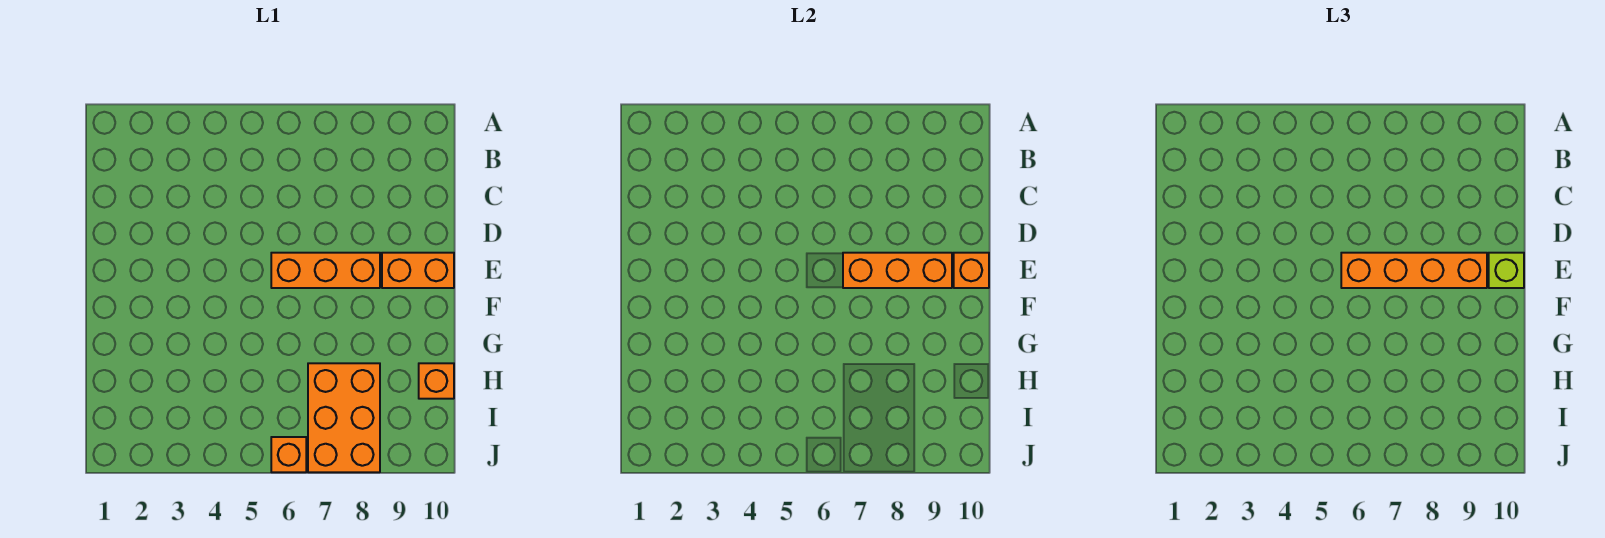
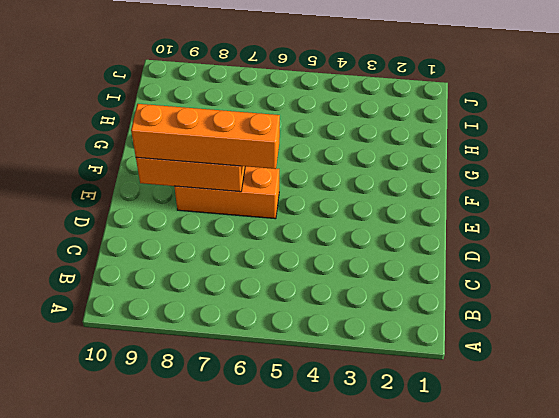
none -> orange brick E9:E10 level 1
none -> orange brick H7:J8 level 1

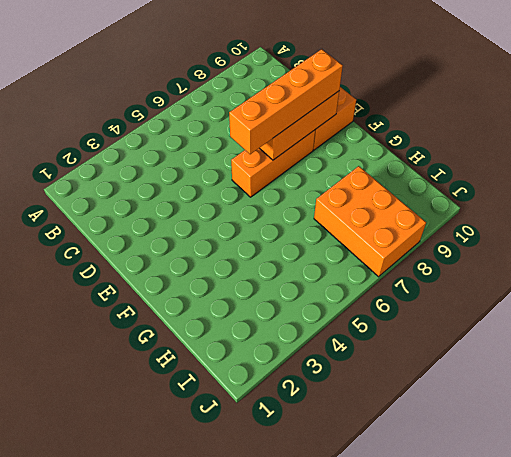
none -> orange brick H10 level 1
none -> orange brick J6 level 1

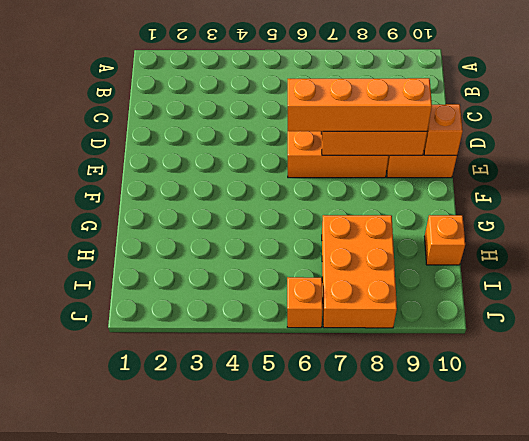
none -> lime brick E10 level 3

